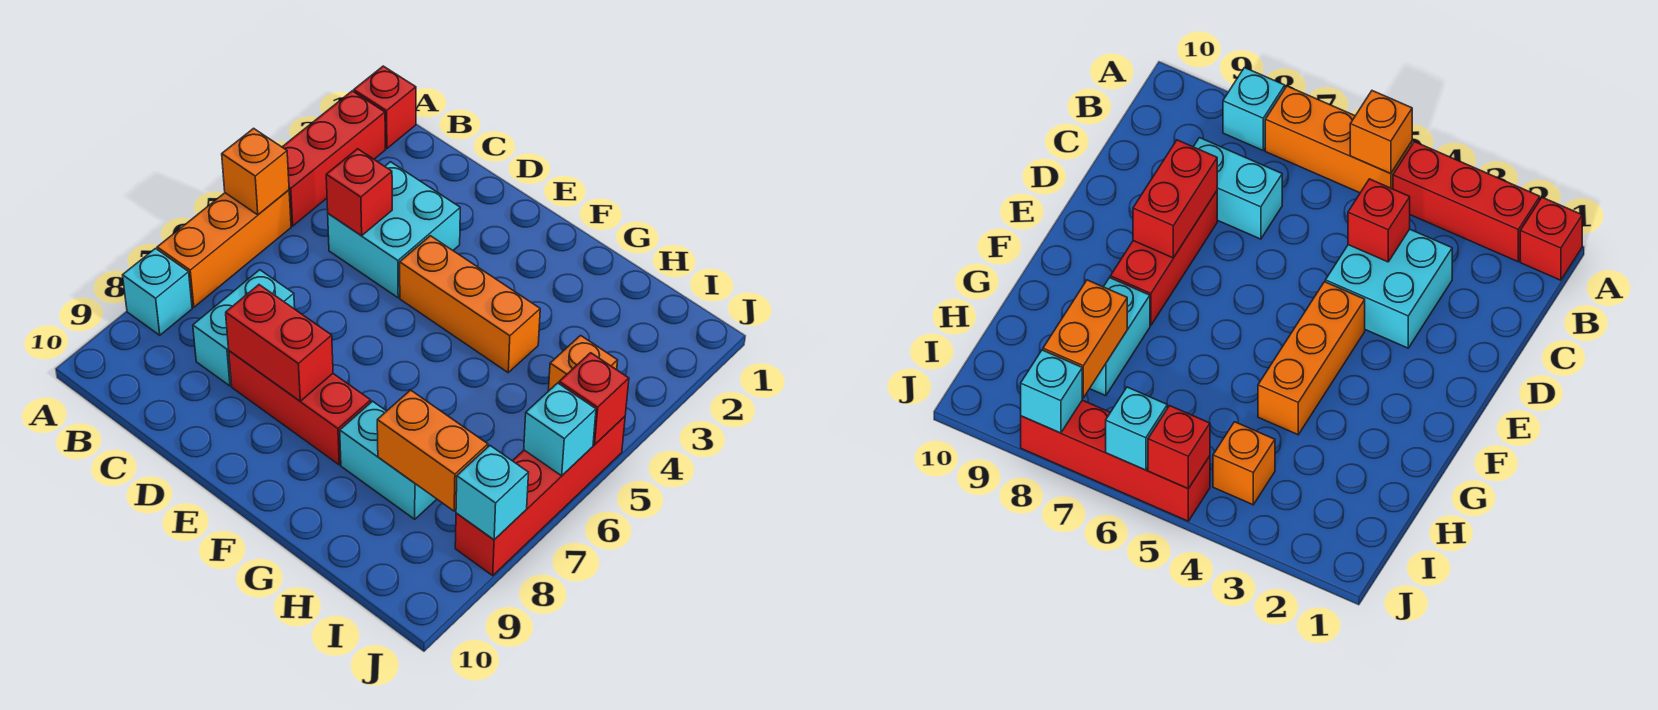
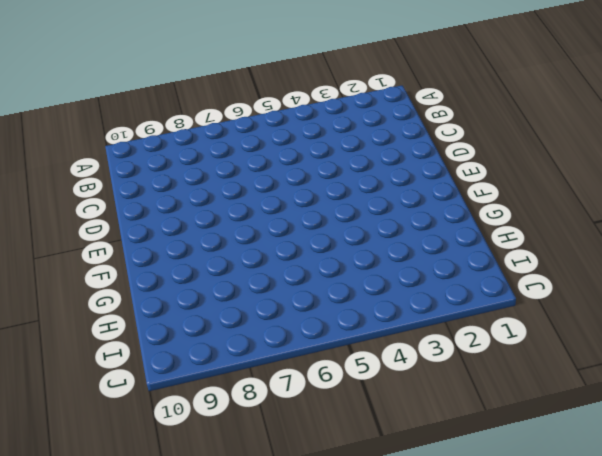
none -> red brick A1 level 1
none -> red brick A2:A4 level 1
none -> orange brick A5:A7 level 1

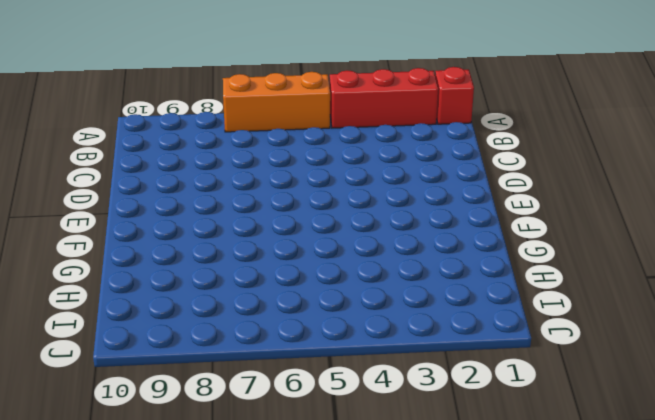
none -> cyan brick A8 level 1
none -> cyan brick C3:D4 level 1
none -> cyan brick C7:C8 level 1

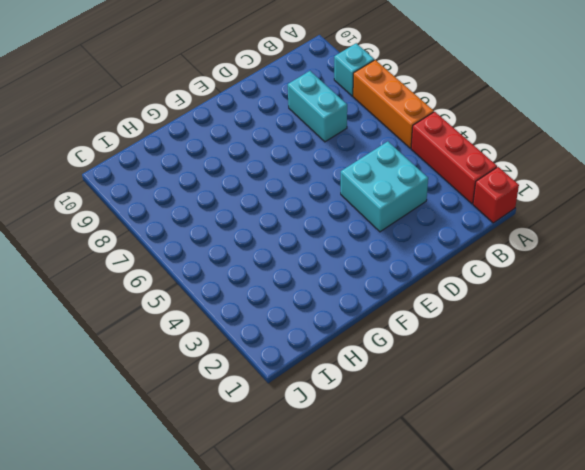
none -> red brick D8:F8 level 1
none -> orange brick E4:G4 level 1
none -> cyan brick G8:H8 level 1

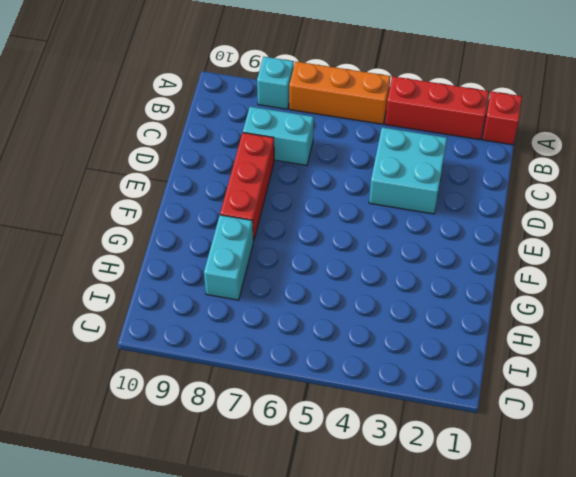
none -> orange brick E4:G4 level 1
none -> orange brick I4 level 1
none -> red brick J5:J8 level 1

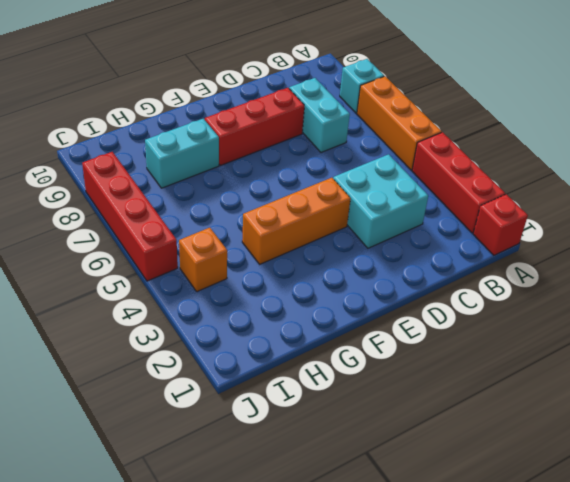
none -> orange brick A5 level 2
none -> red brick C4 level 2
none -> red brick D8:E8 level 2

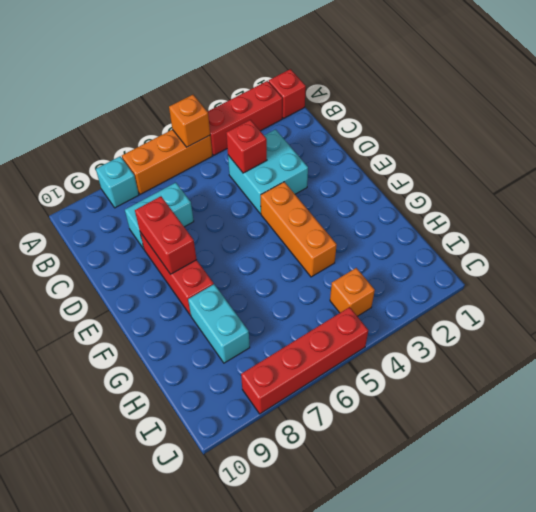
none -> orange brick H8:I8 level 2
none -> red brick J5 level 2
none -> cyan brick J6 level 2

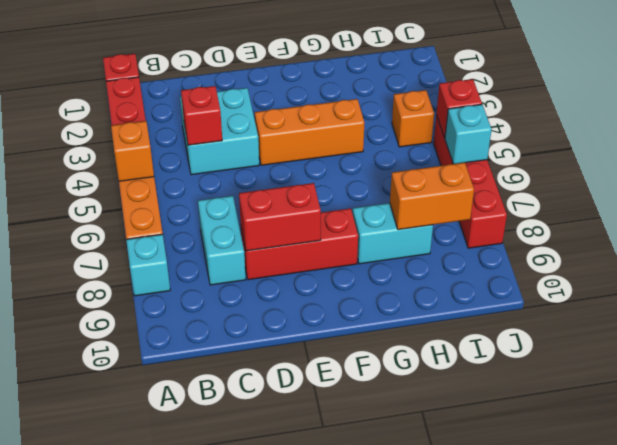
none -> cyan brick J8 level 2

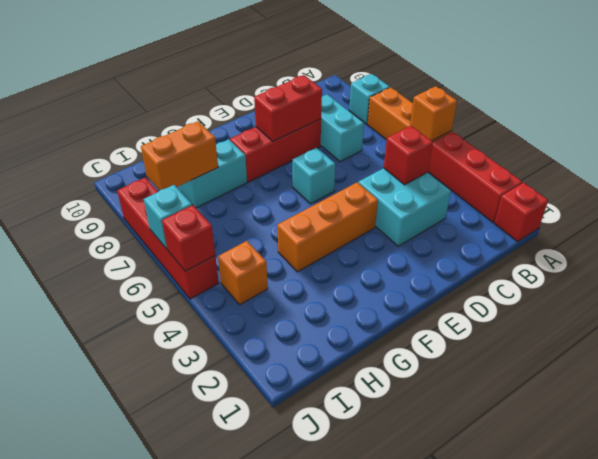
cyan brick E6 level 1 -> cyan brick J8 level 2

